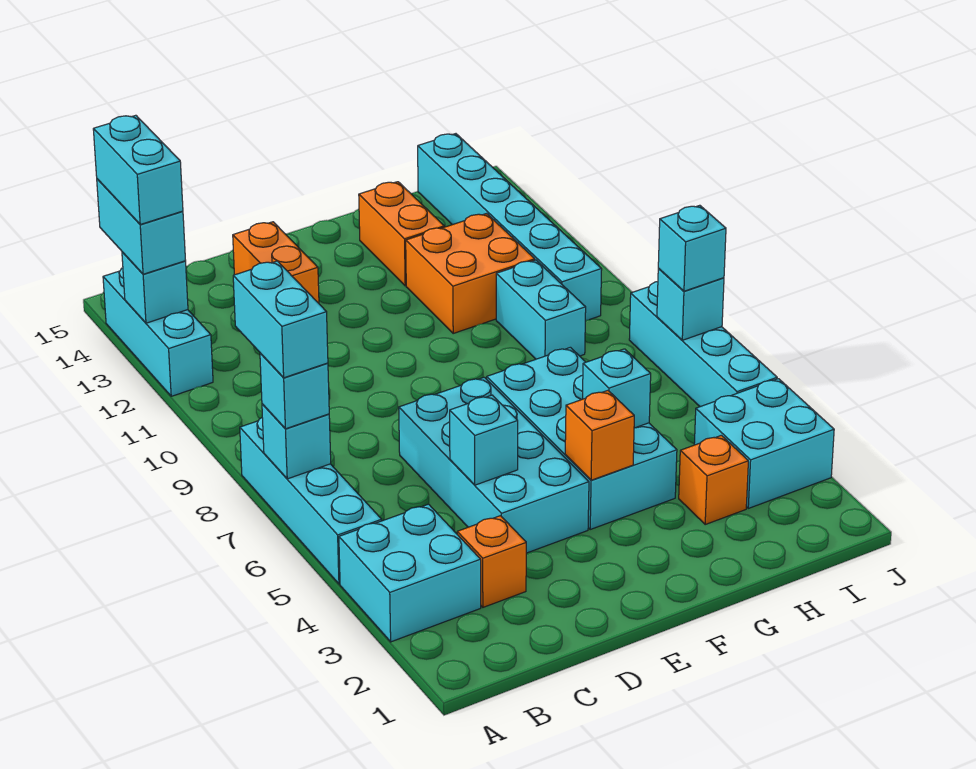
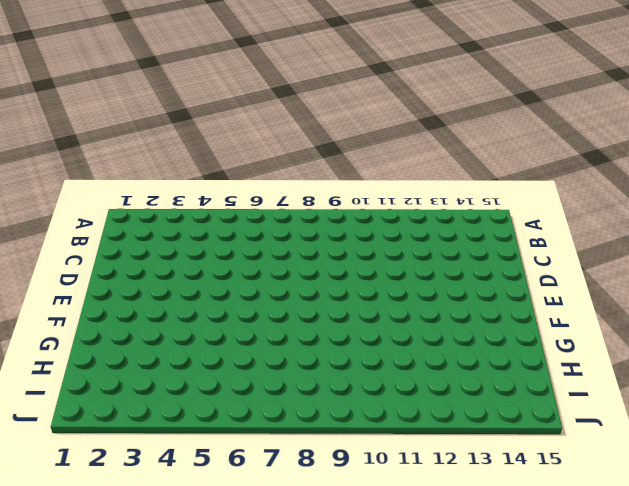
none -> cyan brick A3:B4 level 1
none -> cyan brick A5:A8 level 1
none -> cyan brick A12:A14 level 1

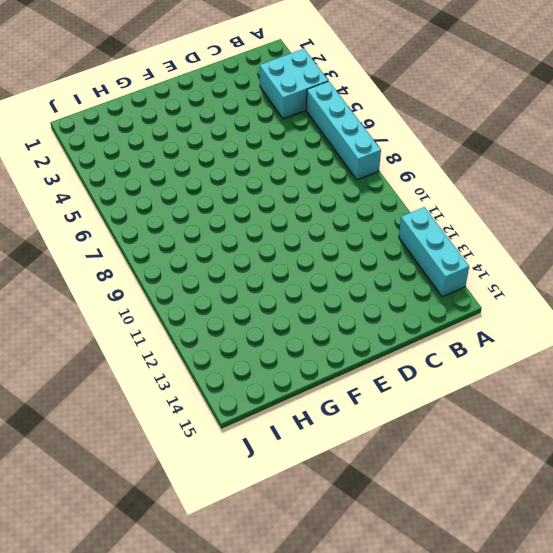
none -> orange brick C3 level 1
none -> cyan brick D4:E7 level 1
none -> orange brick D13:D14 level 1

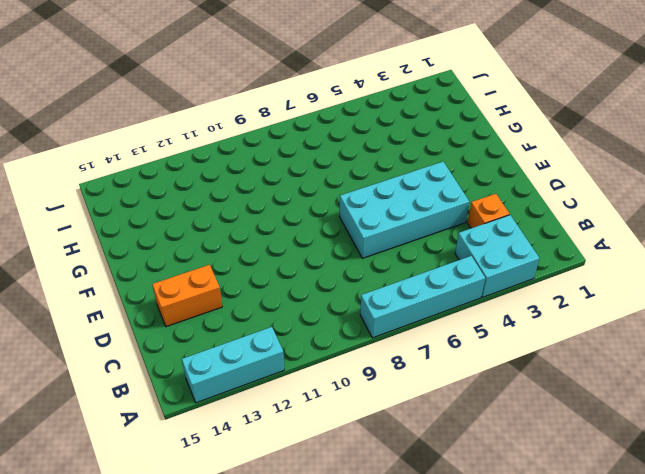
none -> cyan brick F4:G7 level 1
none -> orange brick G11:H12 level 1
none -> orange brick G13:G14 level 1

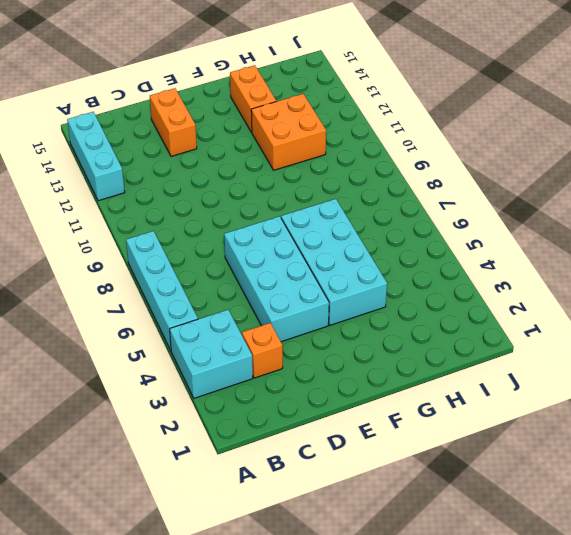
none -> orange brick H3 level 1
none -> cyan brick H9:H10 level 1
none -> cyan brick I3:J4 level 1

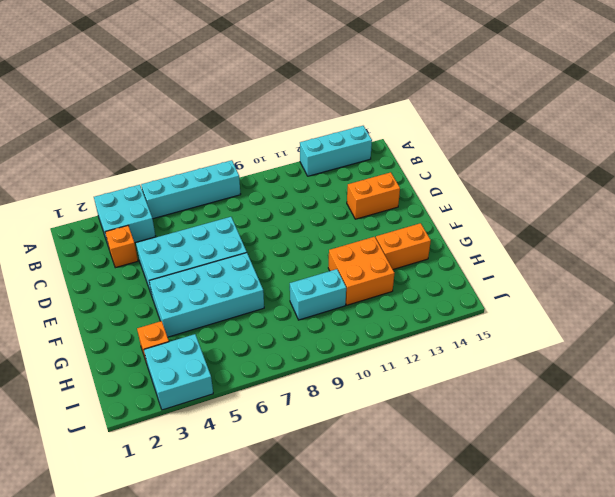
none -> cyan brick I10:I15 level 1
none -> cyan brick J5:J8 level 1
none -> cyan brick A7 level 2

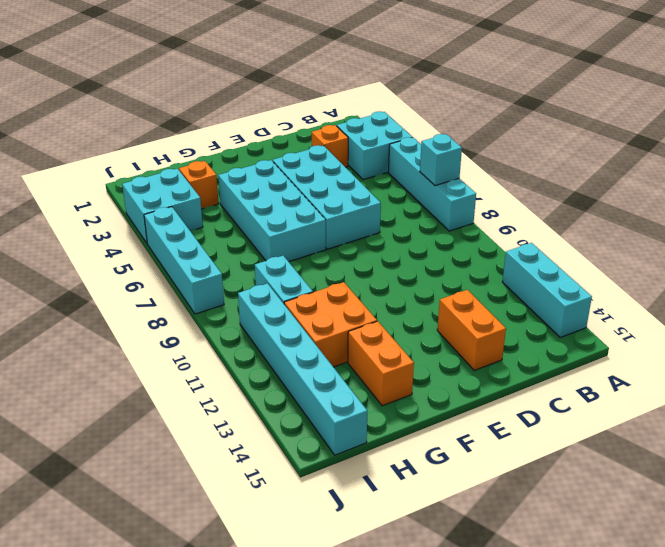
none -> cyan brick A13 level 2
none -> cyan brick D5 level 2
none -> orange brick F4 level 2

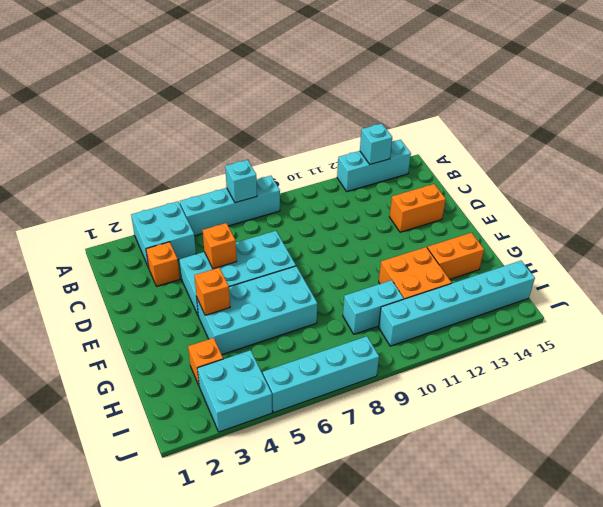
orange brick D5 level 2 -> cyan brick D5 level 2
none -> cyan brick G5 level 2
none -> cyan brick J7 level 2
none -> cyan brick A7 level 3

